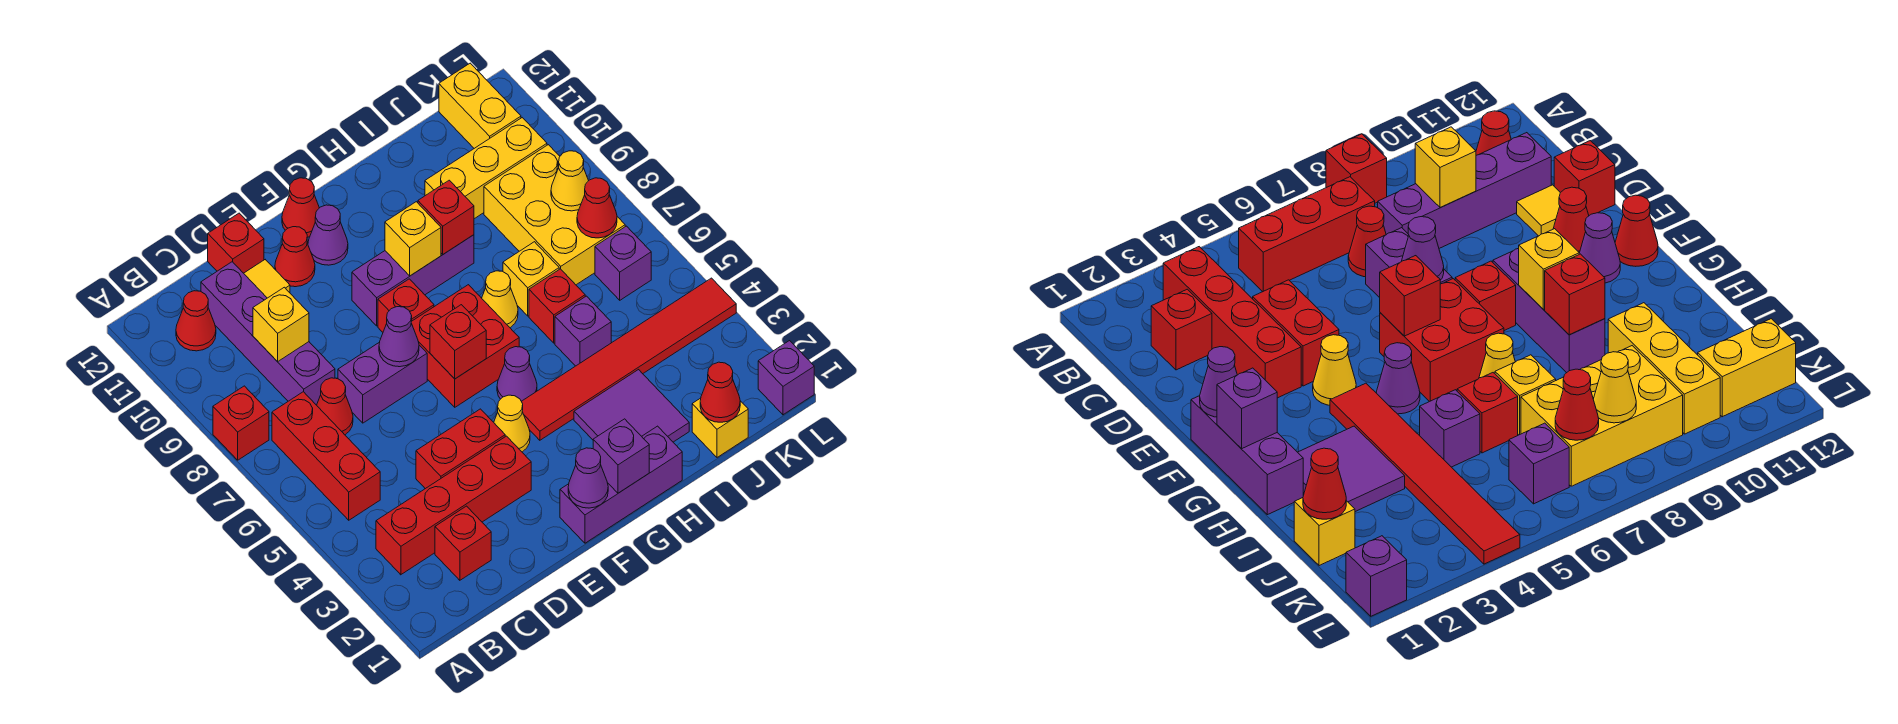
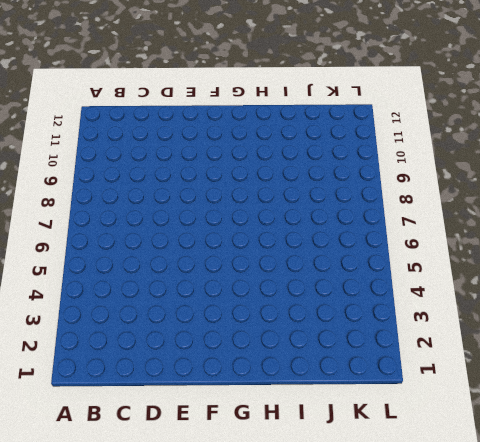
none -> red brick A8 level 1
none -> red brick B3:E3 level 1
none -> red brick B5:B7 level 1
none -> red cone B11 level 1

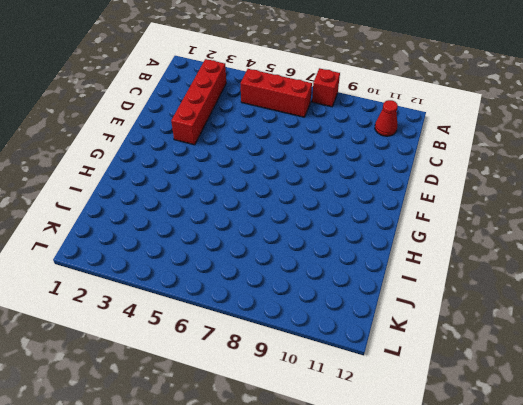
none -> red brick C2 level 1
none -> red cone C7 level 1
none -> purple brick C8:C11 level 1
none -> red brick D4:E4 level 1

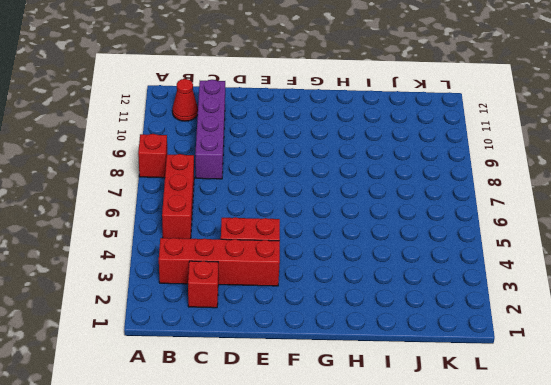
none -> red cone C7 level 1
none -> purple brick D7:E7 level 1
none -> yellow tile D11 level 1
none -> red brick D12 level 1

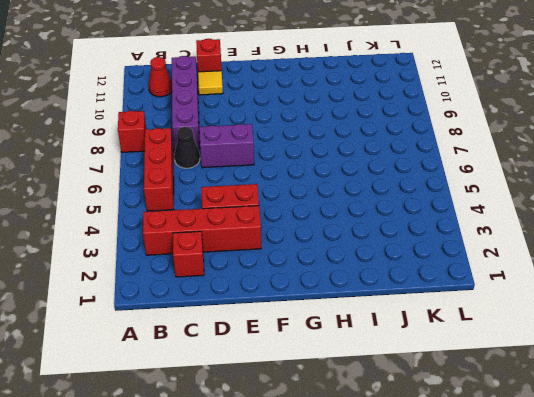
black cone C7 level 1 -> red cone C7 level 1
none -> red cone E11 level 1
none -> purple brick F1:H1 level 1
none -> yellow cone F4 level 1
none -> red brick F6:G7 level 1

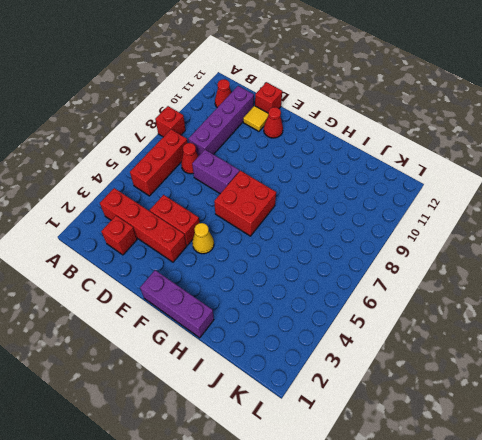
none -> red brick F8 level 1
none -> purple brick F9:H9 level 1
none -> purple cone F11 level 1
none -> red cone F12 level 1

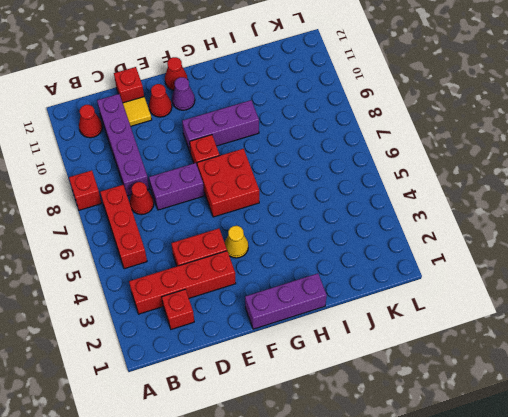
none -> red tile G4:L4 level 1
none -> purple cone G5 level 1
none -> purple tile H2:I3 level 1
none -> yellow cone H7 level 1

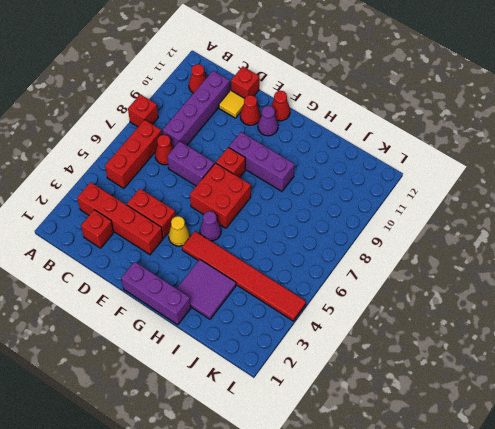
none -> yellow cone H7 level 1
none -> purple brick I5 level 1
none -> red brick I6 level 1
none -> yellow brick I7 level 1

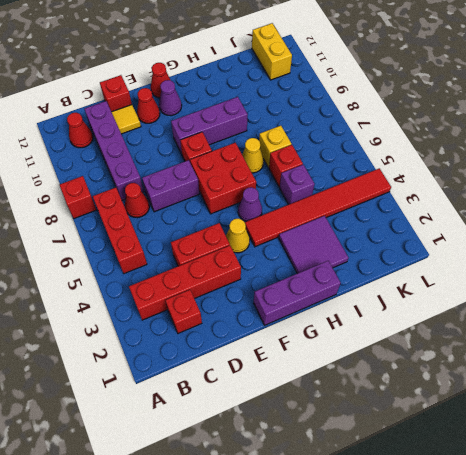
none -> yellow brick I10:K10 level 1
none -> yellow brick J1 level 1
none -> yellow brick J7:K9 level 1
none -> purple brick K6 level 1

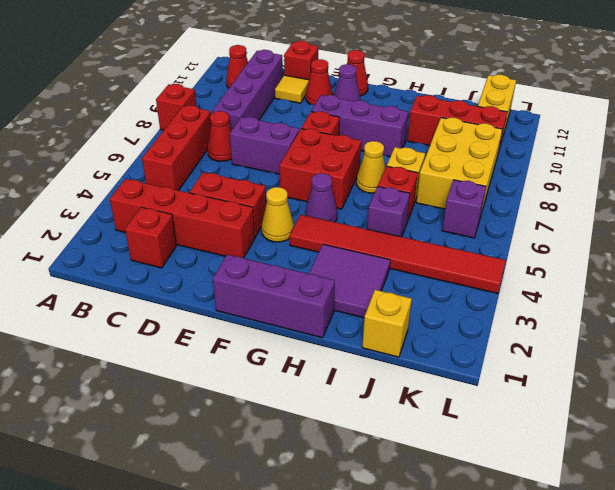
red brick I10:K10 level 1 -> yellow brick I10:K10 level 1
none -> purple brick L1 level 1
none -> yellow brick C9 level 2
none -> purple cone E7 level 2
none -> purple cone F1 level 2

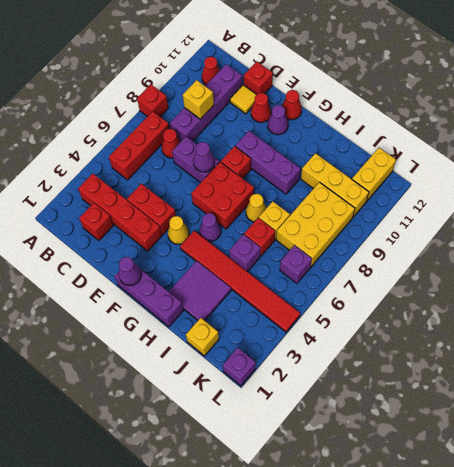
none -> red brick F6 level 2
none -> purple brick G1 level 2
none -> yellow brick G9 level 2
none -> red brick H9 level 2

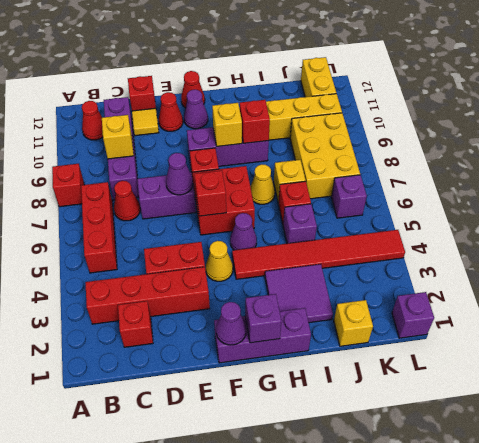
none -> red cone J1 level 2
none -> red cone K7 level 2
none -> yellow cone K8 level 2

